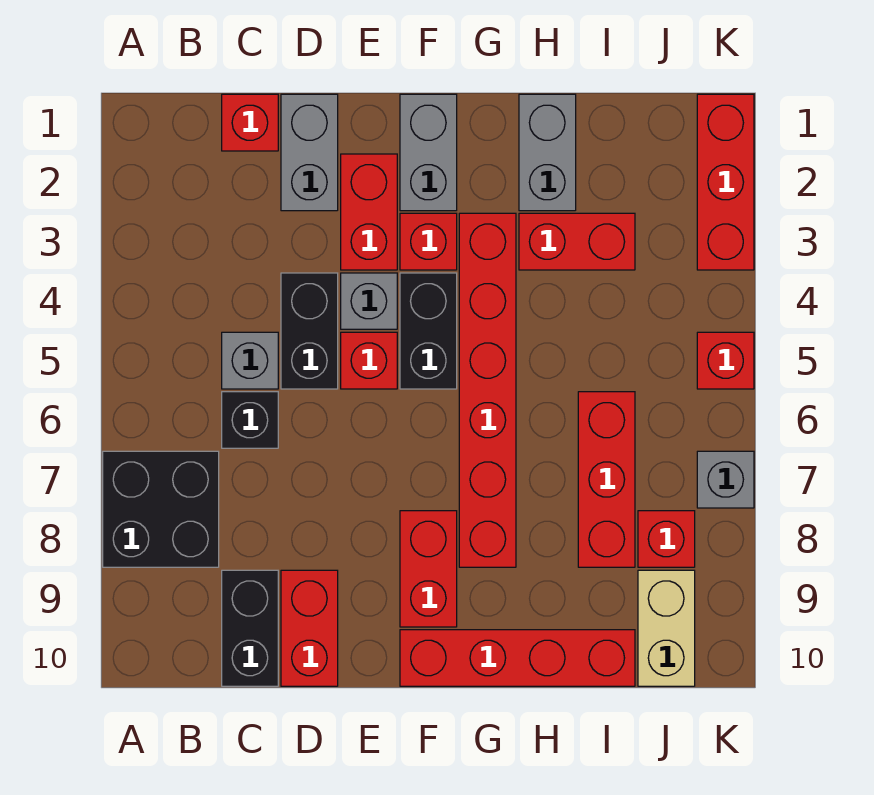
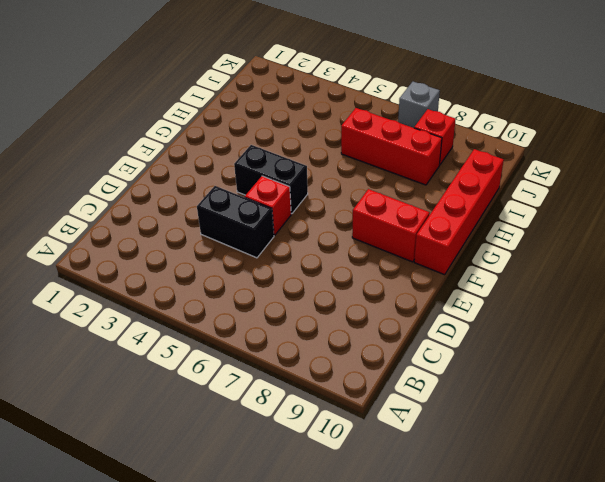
none -> black brick A7:B8 level 1
none -> red brick C1 level 1
none -> grey brick C5 level 1

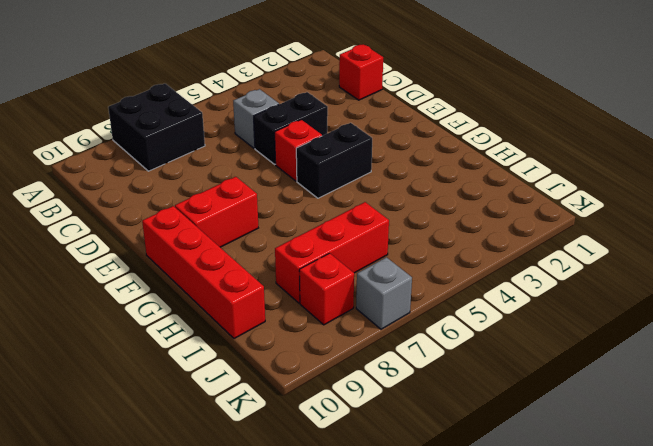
none -> black brick C6 level 1
none -> black brick C9:C10 level 1
none -> grey brick D1:D2 level 1

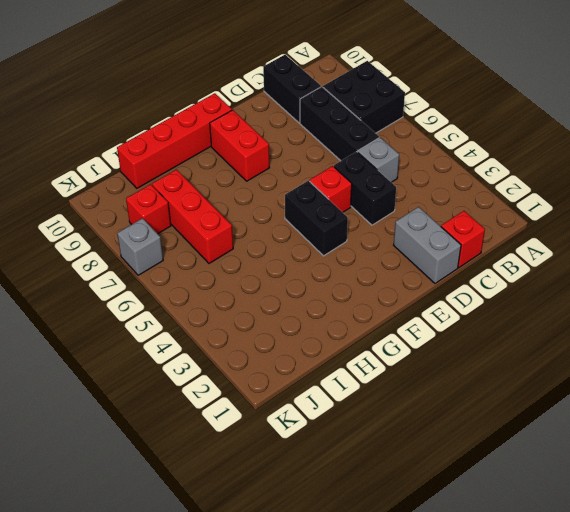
black brick C6:C8 level 1 -> black brick C6 level 1
none -> red brick D9:D10 level 1
none -> red brick E2:E3 level 1
none -> grey brick E4 level 1

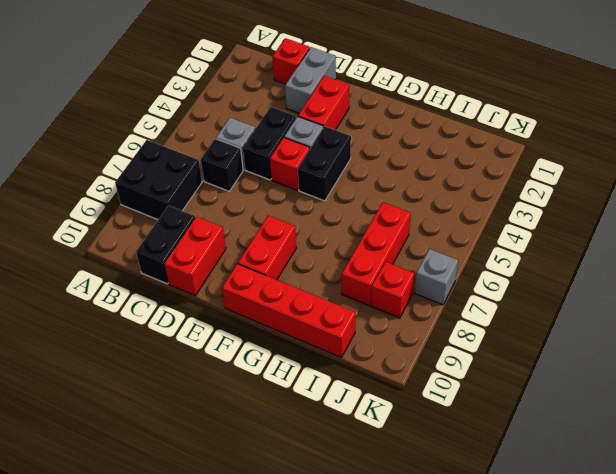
none -> grey brick F1:F2 level 1
none -> red brick F3 level 1
none -> red brick G3:G8 level 1

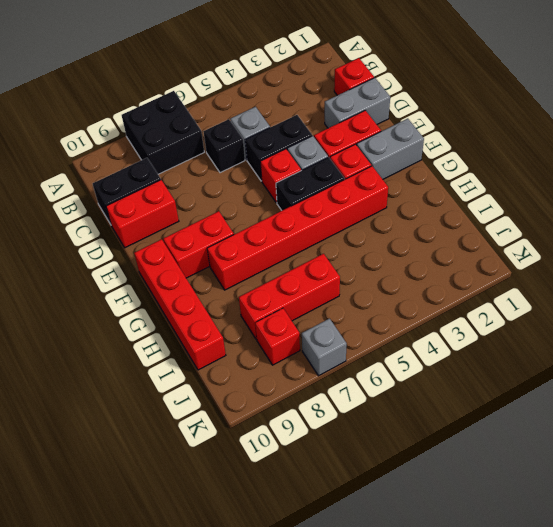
none -> grey brick H1:H2 level 1
none -> red brick H3:I3 level 1
none -> tan brick J9:J10 level 1

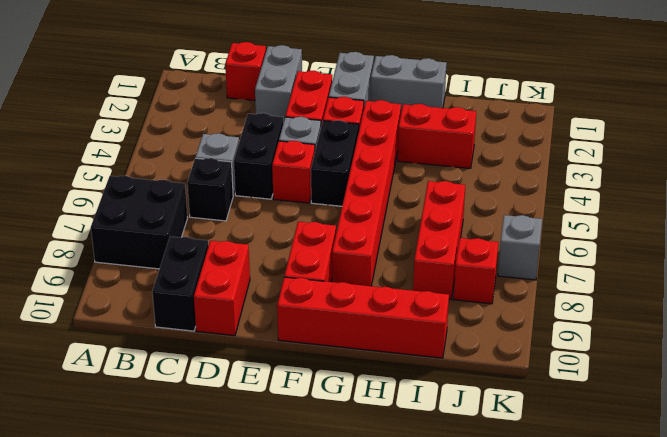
grey brick G1:H1 level 1 -> grey brick H1:H2 level 1
none -> tan brick J9:J10 level 1
none -> red brick K1:K3 level 1
none -> red brick K5 level 1

